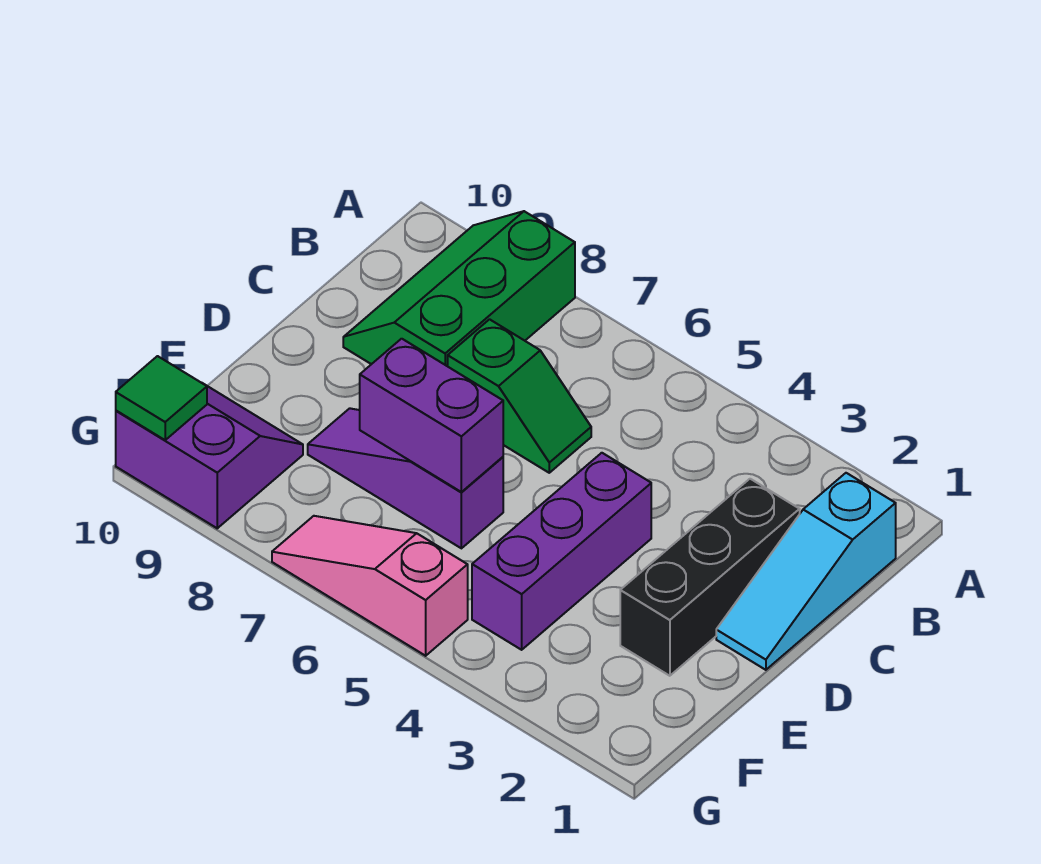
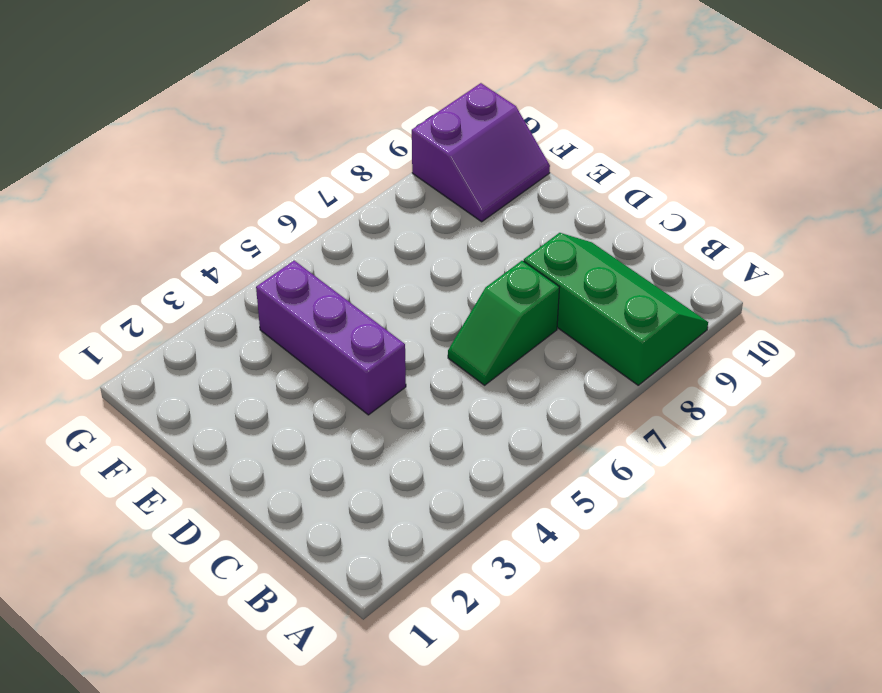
none -> cyan slope B1:D1 level 1 top B
none -> black brick C2:E2 level 1

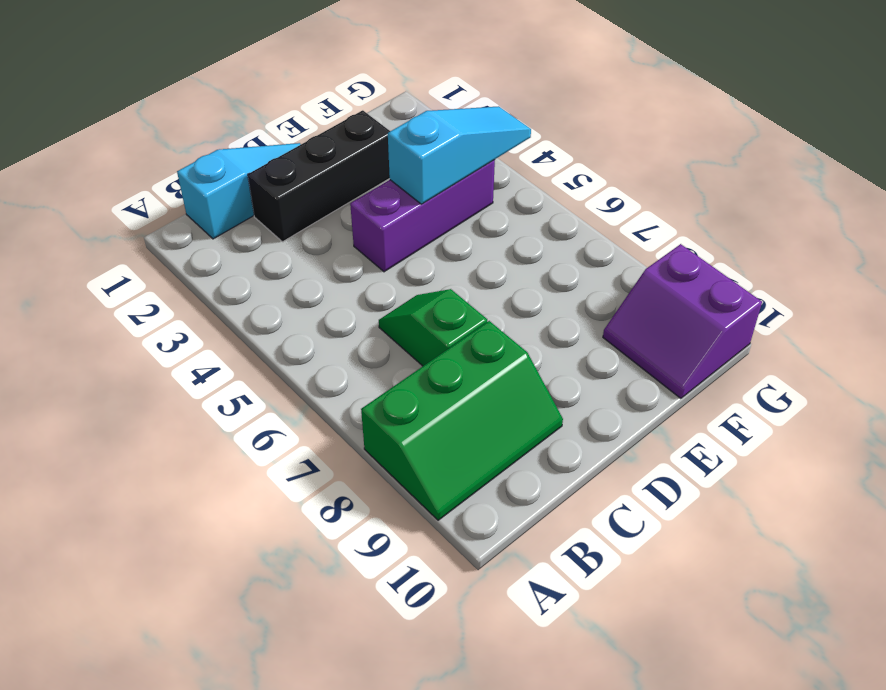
cyan slope E4:G4 level 2 top E -> none
none -> purple slope E6:E8 level 1 top 6
none -> pink slope G5:G7 level 1 top 5

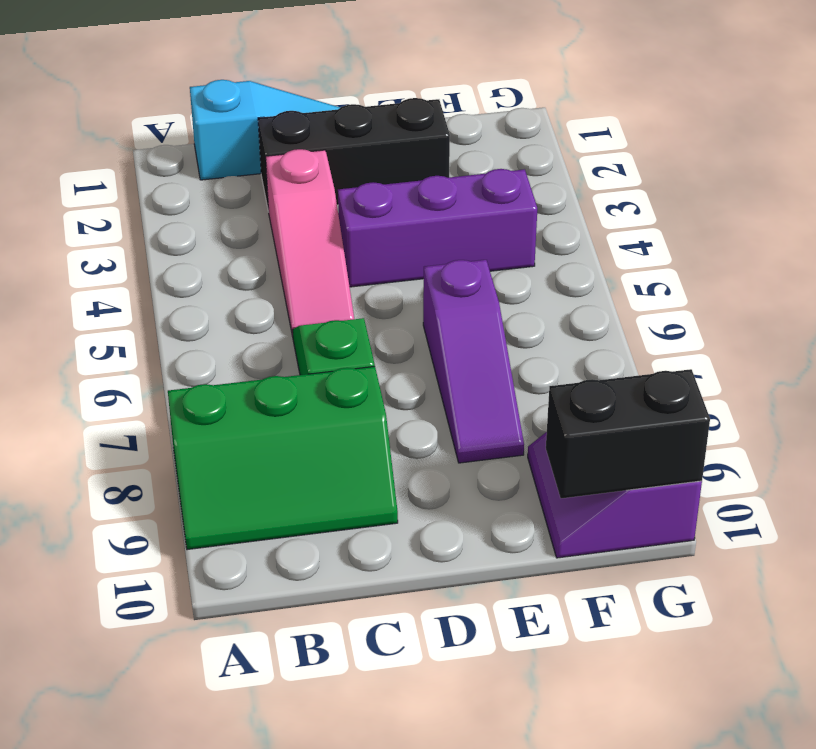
pink slope C3:C5 level 1 top 3 -> pink slope G5:G7 level 1 top 5
black brick F10:G10 level 2 -> green tile G10 level 2
none -> purple brick E6:E7 level 2

